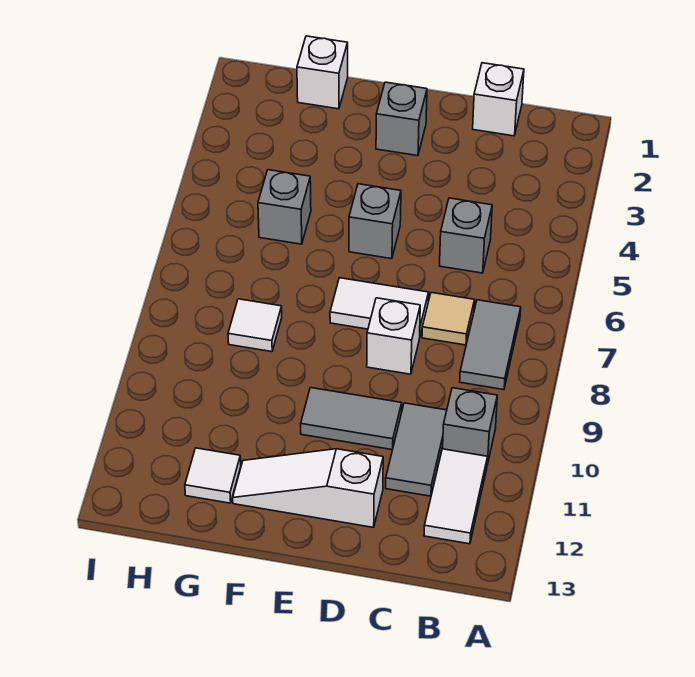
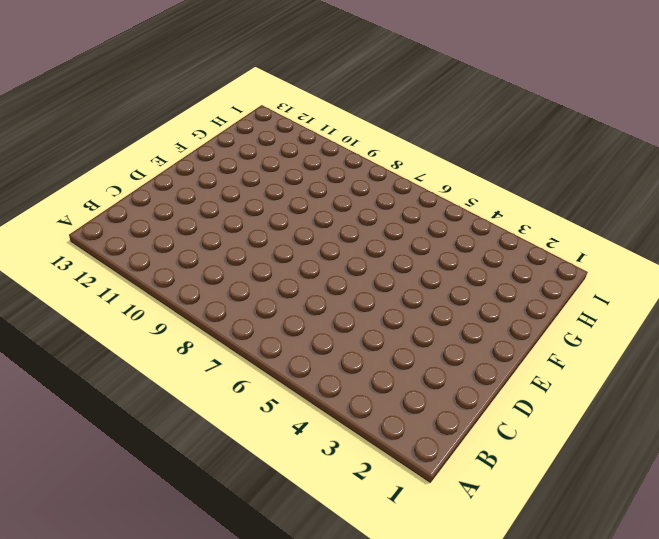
none -> grey tile B7:B8 level 1
none -> grey brick B10 level 1
none -> white tile B11:B12 level 1

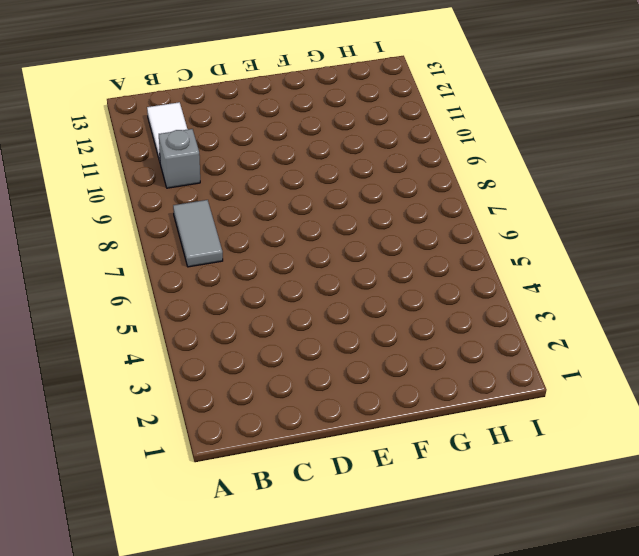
none -> white brick C1 level 1
none -> grey brick C5 level 1
none -> tan tile C7 level 1

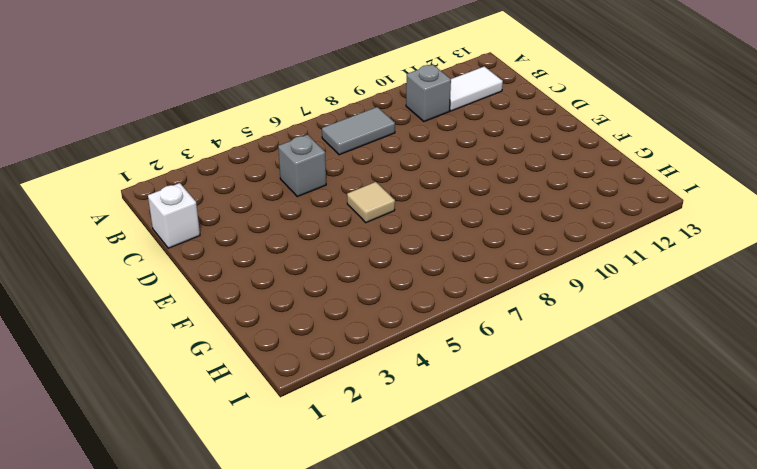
tan tile E6 level 1 -> tan tile C7 level 1
none -> grey tile C10:C11 level 1
none -> white tile D7:E7 level 1
none -> white brick D8 level 1

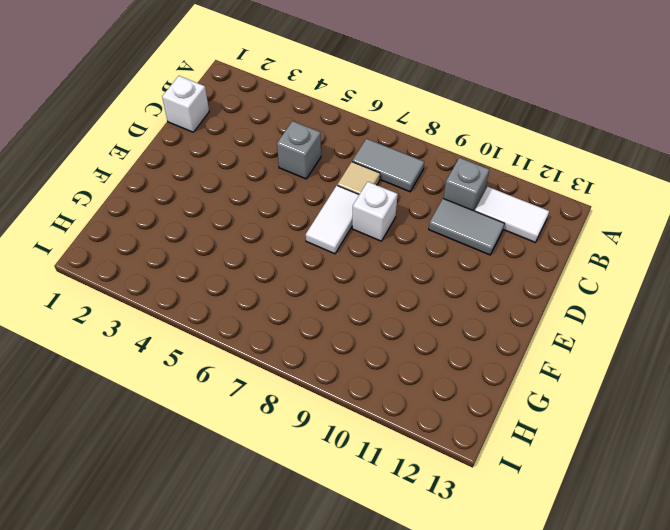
none -> grey tile D10:E10 level 1
none -> white slope D12:F12 level 1 top D
none -> grey brick E2 level 1

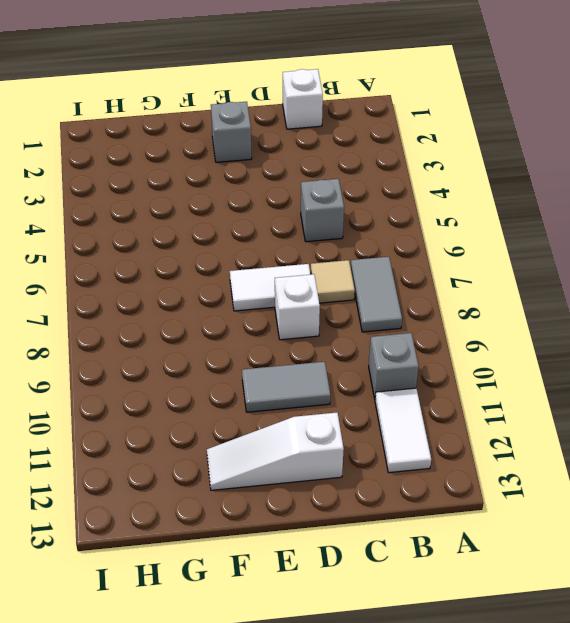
none -> grey tile C10:C11 level 1
none -> grey brick E5 level 1
none -> white brick G1 level 1

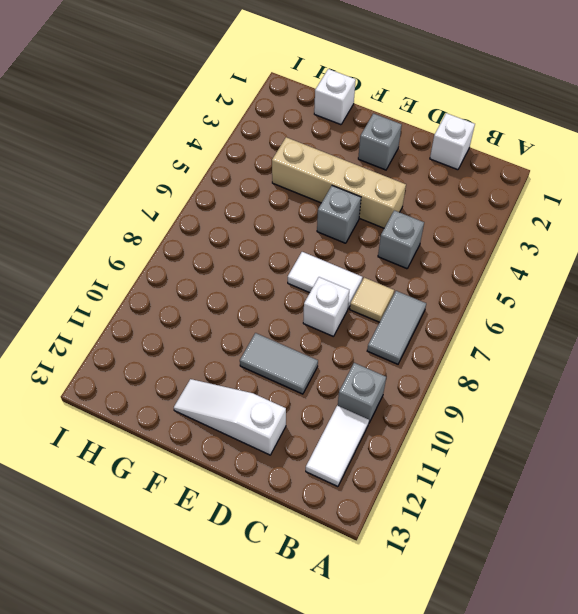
tan brick D4:G4 level 1 -> none
none -> grey tile C10:C11 level 1
none -> grey brick G5 level 1
none -> white tile G8 level 1

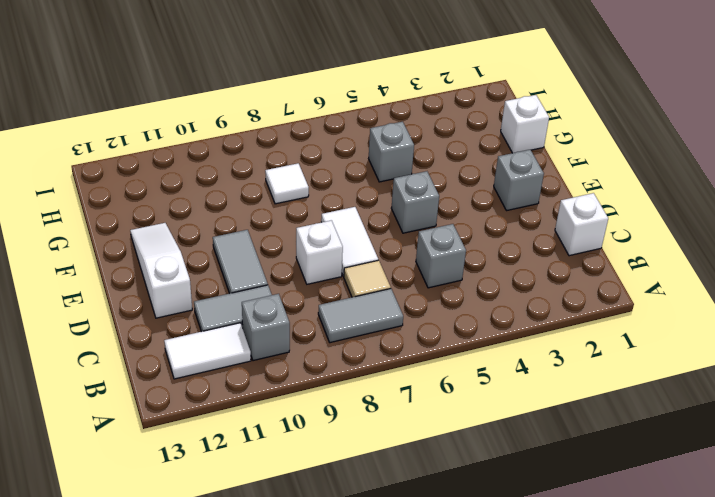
none -> white tile G12 level 1

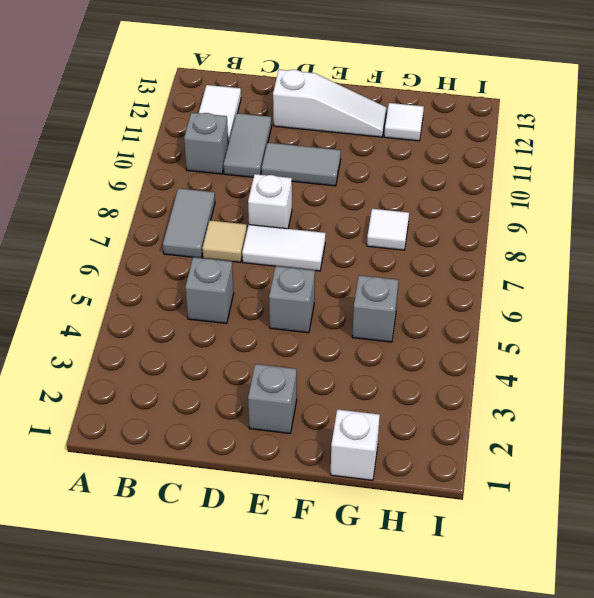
none -> white brick C1 level 1

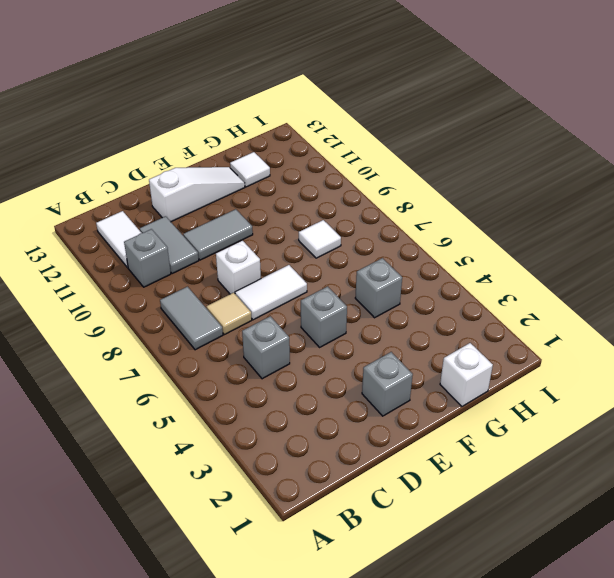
none -> white brick C1 level 1

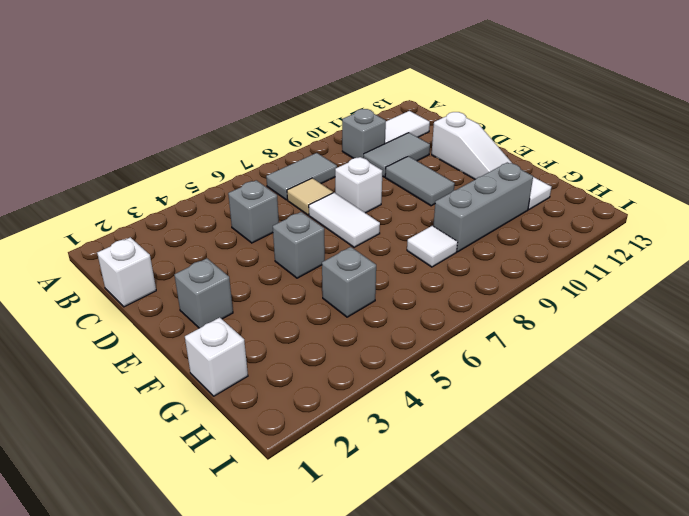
grey brick G9:G11 level 1 -> none

